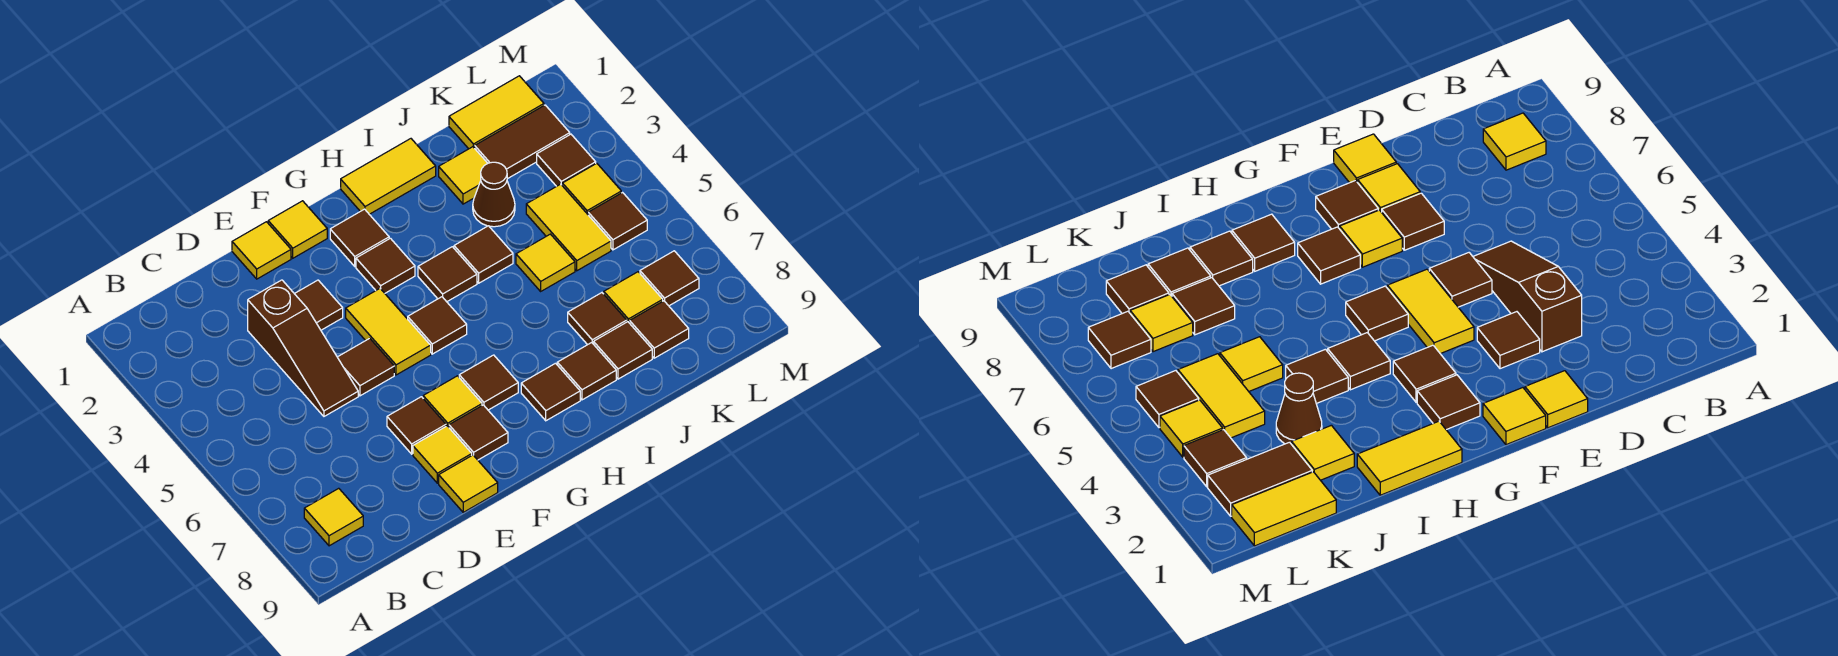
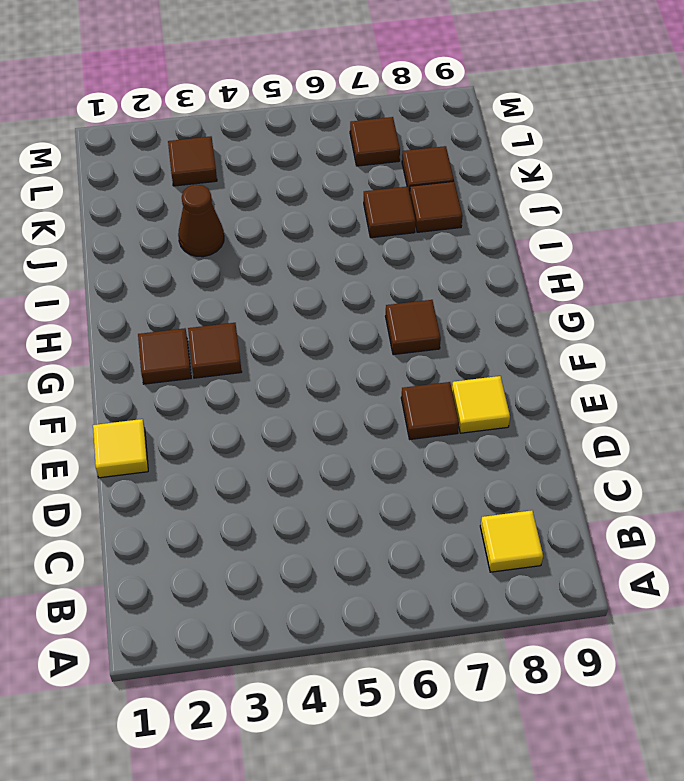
none -> brown slope D3:D5 level 1 top 3
none -> brown tile E3 level 1
none -> brown tile E5 level 1
none -> yellow tile E9 level 1

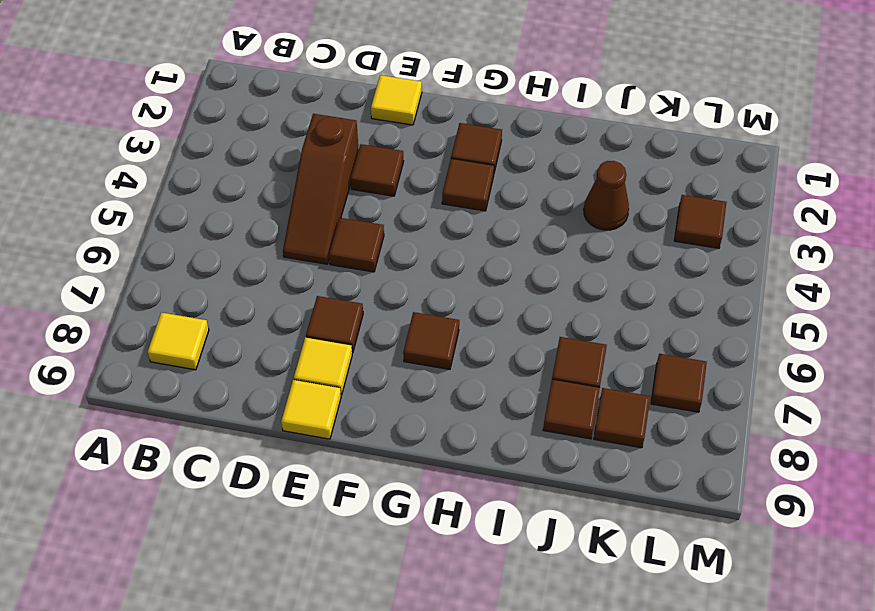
none -> yellow tile F1 level 1
none -> yellow tile F4:F5 level 1
none -> yellow tile F7 level 1
none -> brown tile F8 level 1

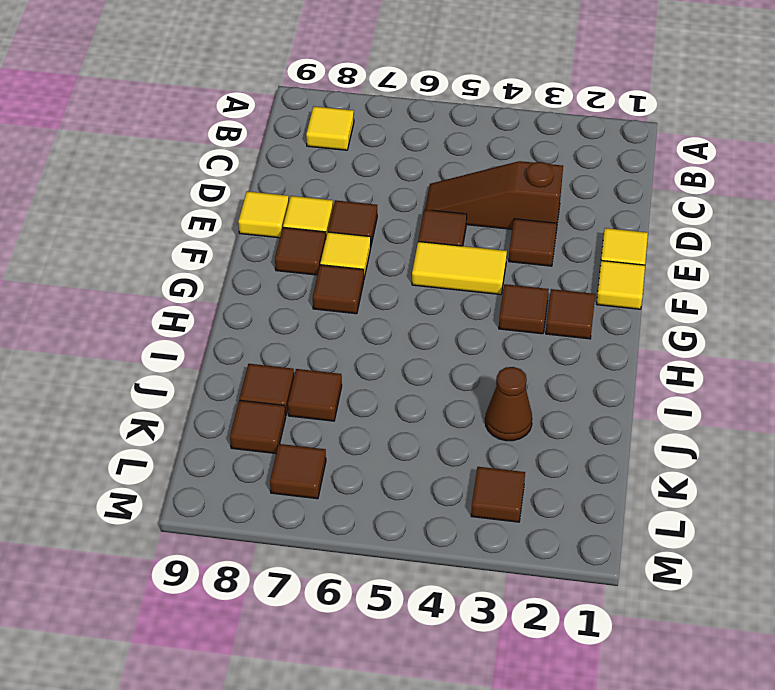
none -> brown tile G5 level 1
none -> yellow tile H1:I1 level 1
none -> brown tile H4 level 1
none -> brown tile H8 level 1

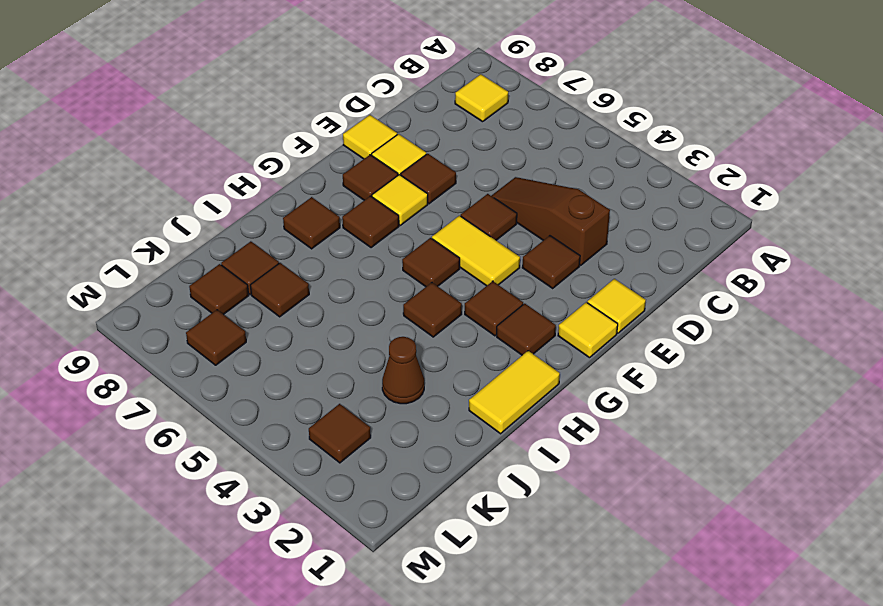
none -> brown tile I4 level 1
none -> brown tile I8 level 1
none -> yellow tile J2 level 1
none -> yellow tile J5 level 1

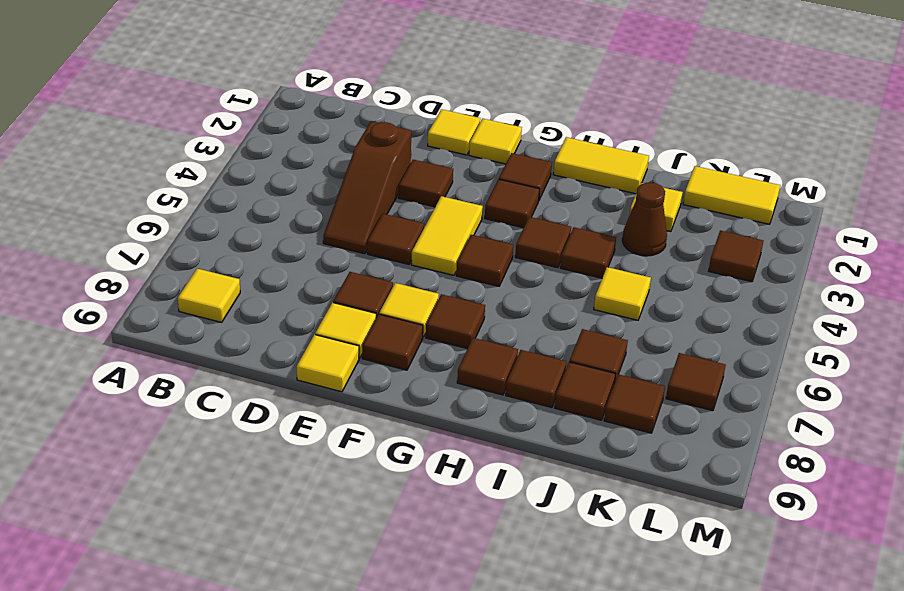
none -> brown tile K2:L2 level 1
none -> yellow tile K4:K5 level 1
none -> yellow tile K7 level 1
none -> yellow tile L4 level 1

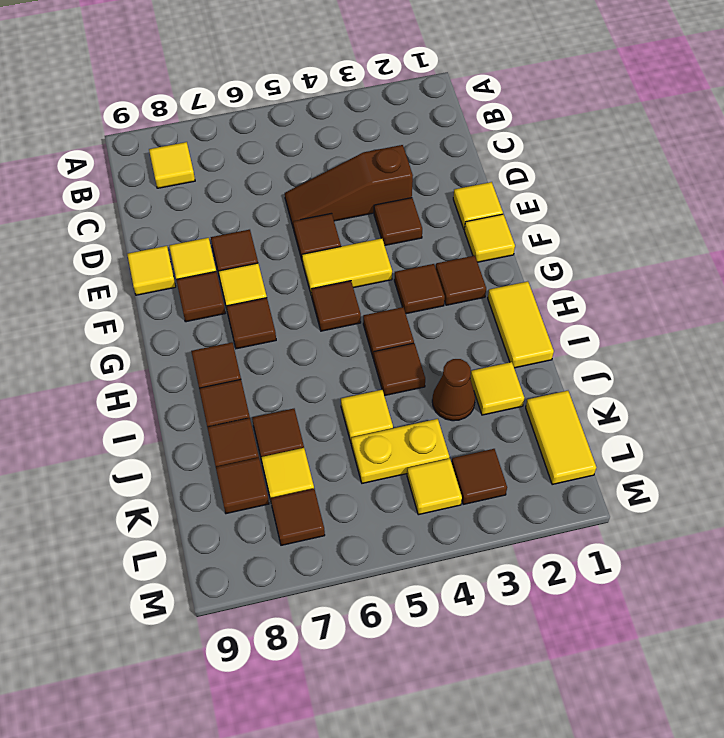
yellow plate K4:K5 level 1 -> yellow tile K4:K5 level 1
none -> brown tile K2:L2 level 1
none -> brown tile L5 level 1

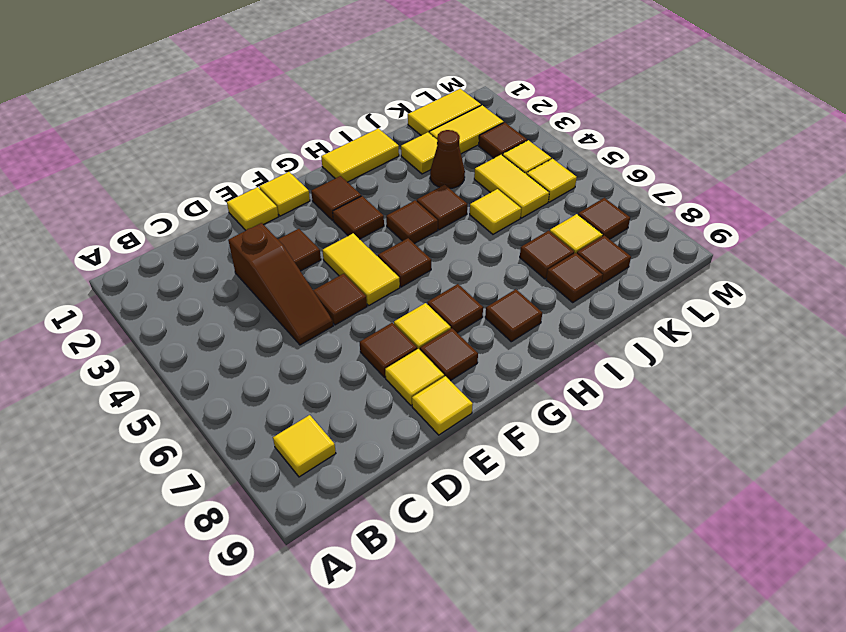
yellow tile K2:L2 level 1 -> brown tile K2:L2 level 1
yellow tile L5 level 1 -> brown tile L5 level 1
none -> brown tile I8 level 1

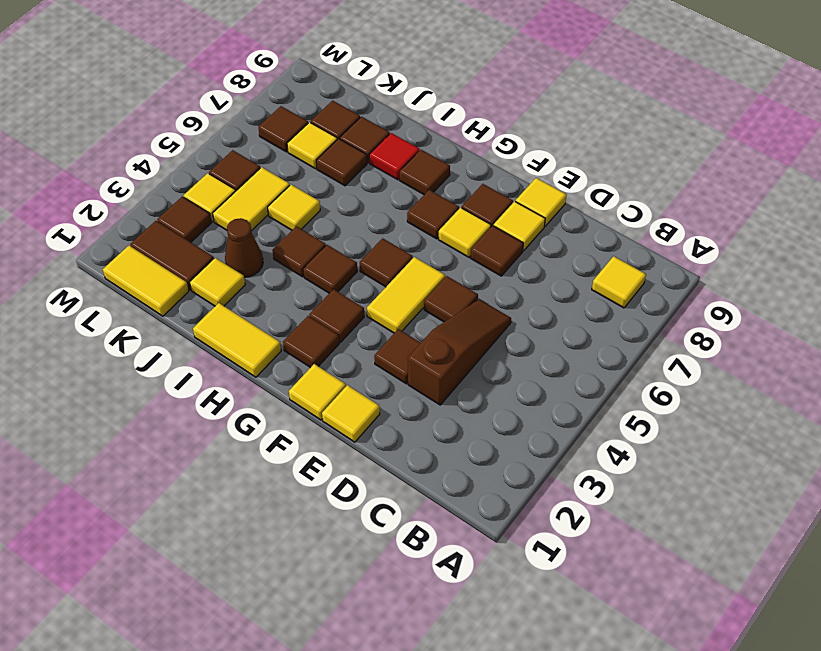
red tile I8 level 1 -> brown tile I8 level 1

